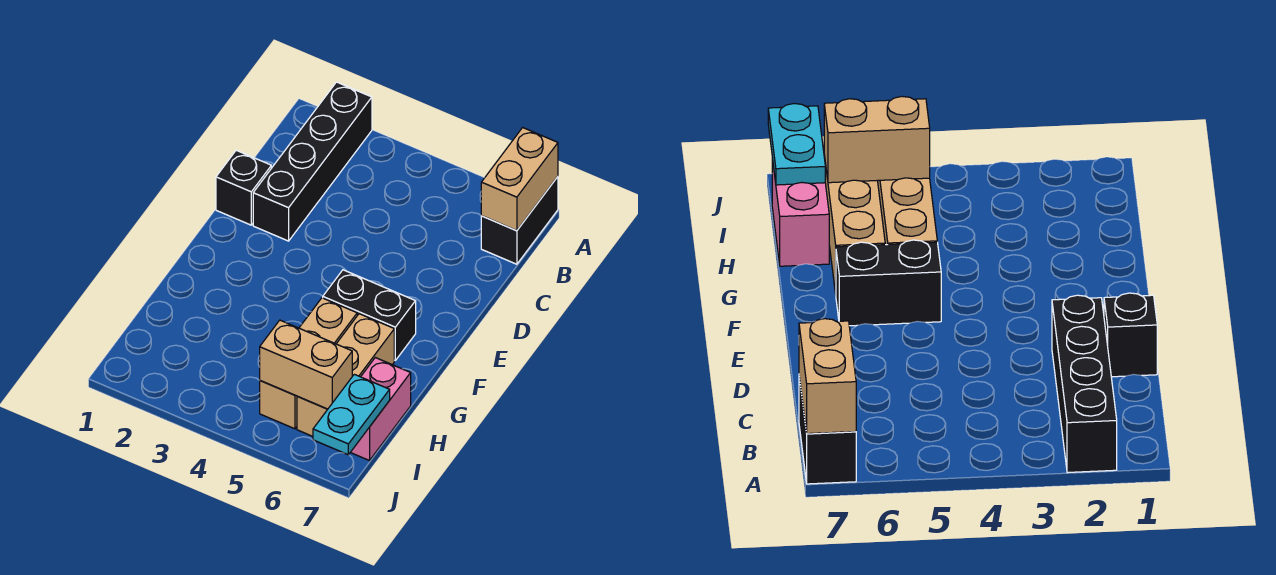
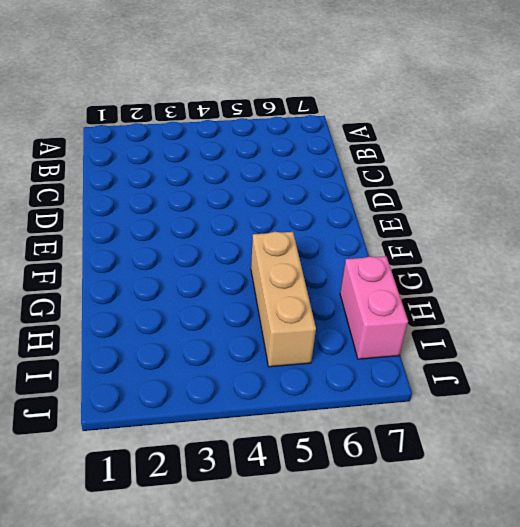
none -> black brick A2:D2 level 1
none -> black brick A7:B7 level 1

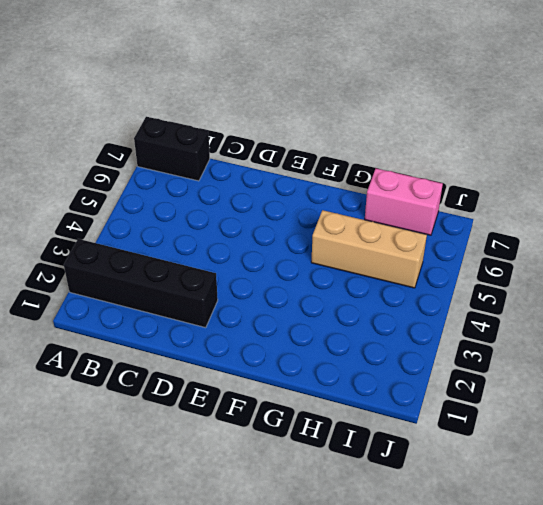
none -> black brick D1 level 1
none -> black brick F5:F6 level 1

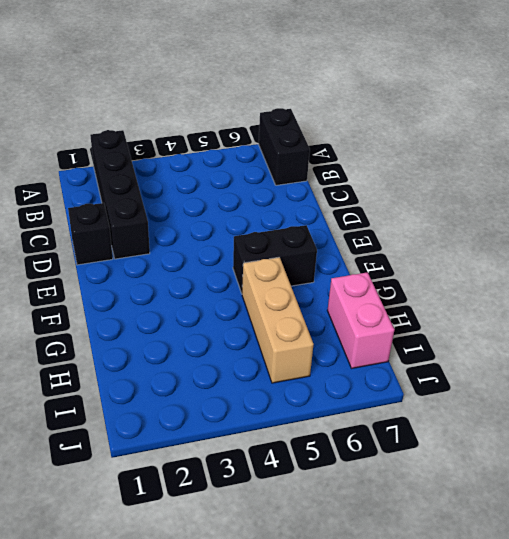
none -> tan brick G6:I6 level 1
none -> tan brick A7:B7 level 2

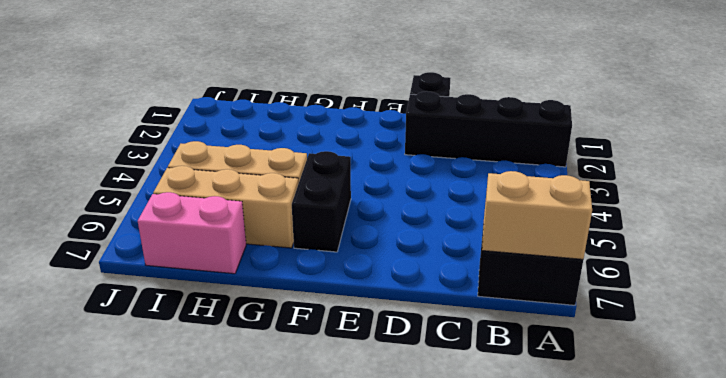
none -> tan brick I5:I6 level 2
none -> cyan plate I7:J7 level 2

